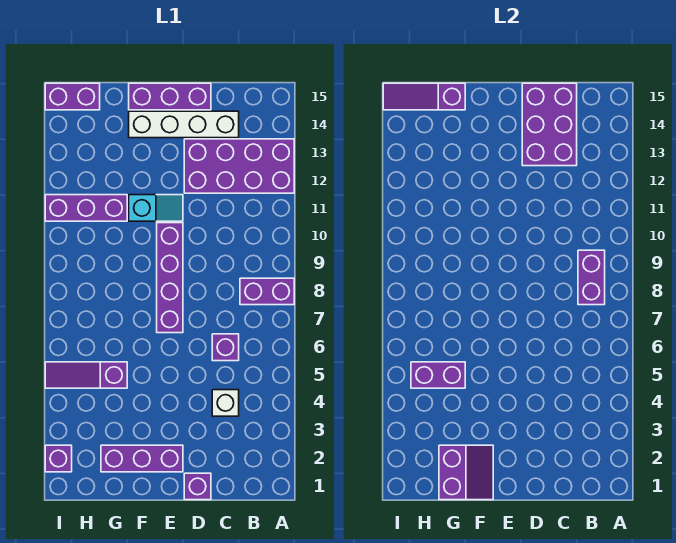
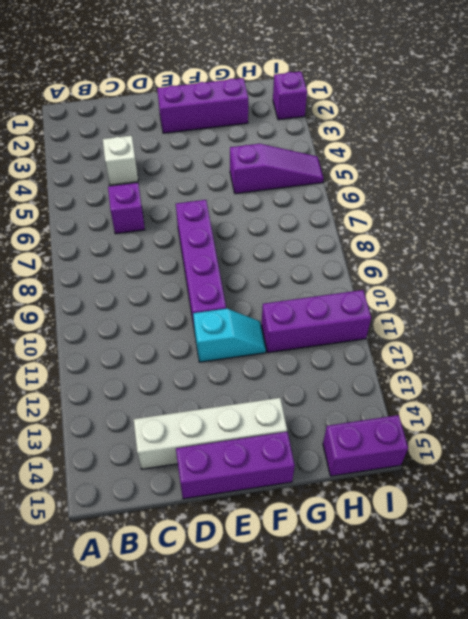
cyan slope E11:F11 level 1 top E -> cyan slope E11:F11 level 1 top F
none -> purple brick A8:B8 level 1
none -> purple brick A12:D13 level 1
none -> purple brick D1 level 1

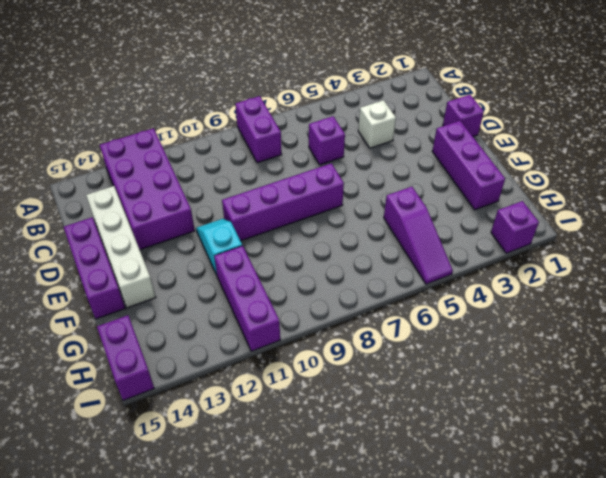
none -> purple brick B8:B9 level 2
none -> purple brick C13:D15 level 2
none -> purple slope F1:G2 level 2 top G

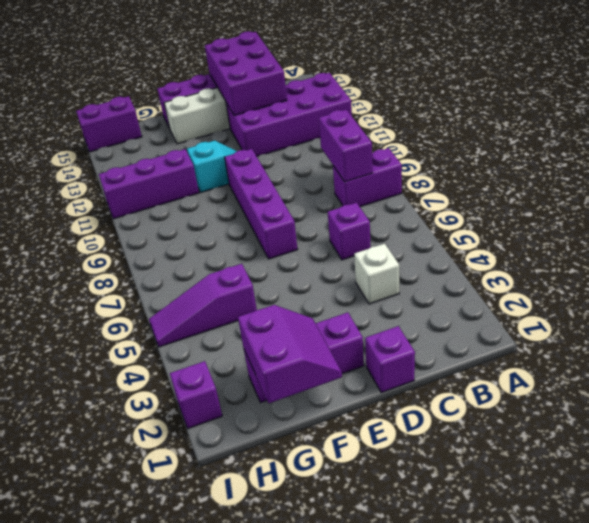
none -> purple brick G5:H5 level 2
none -> purple slope G15:I15 level 2 top G

